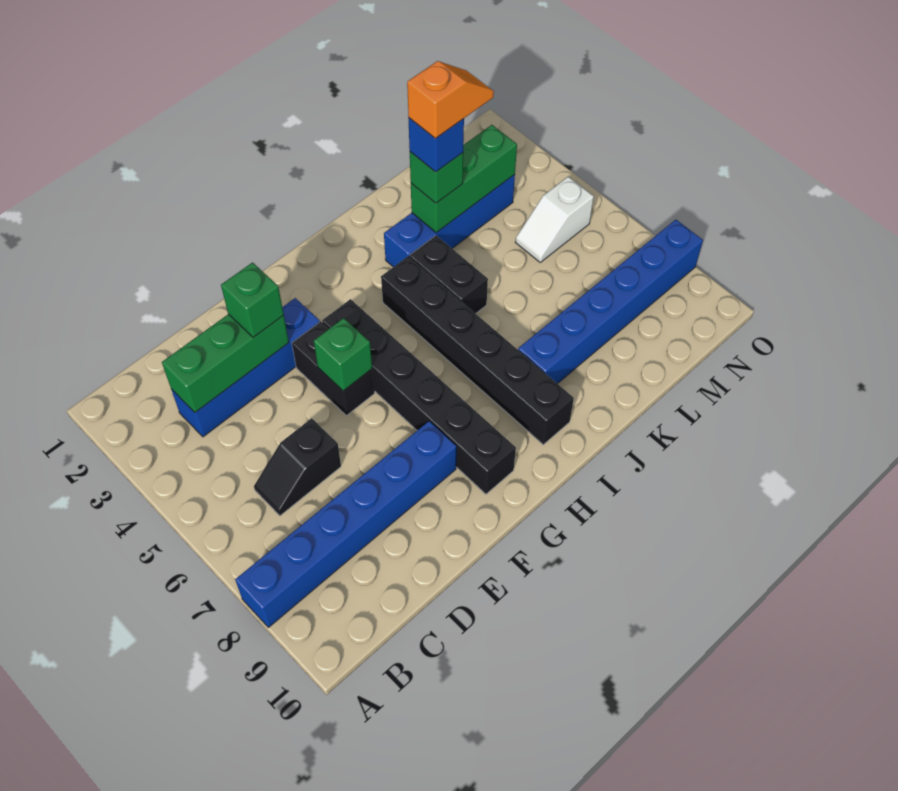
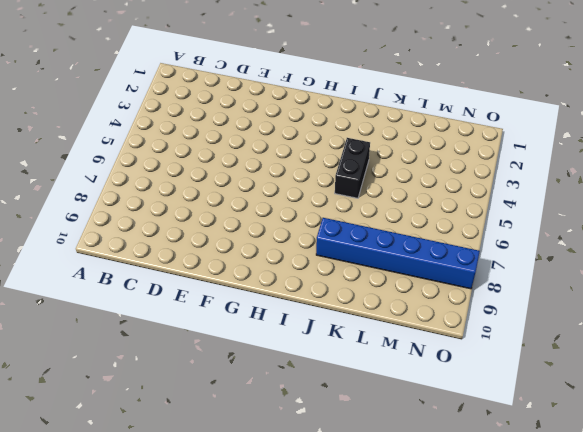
none -> blue brick A8:F8 level 1
none -> blue brick C3:F3 level 1
none -> black slope C6:D6 level 1 top D

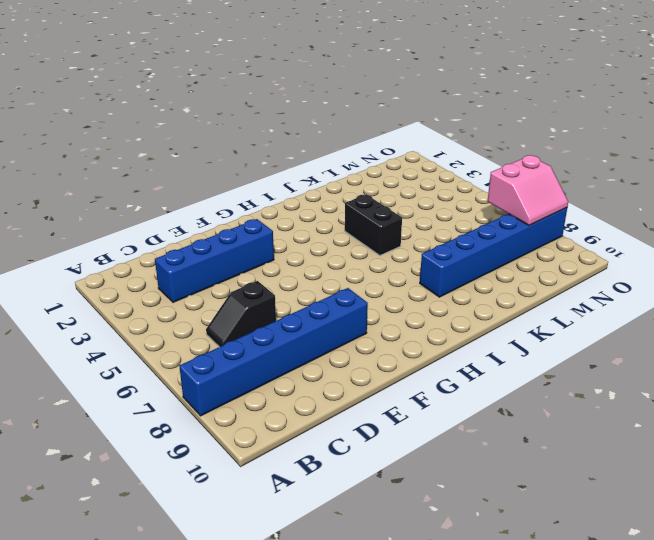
pink slope N7:O8 level 2 top 7 -> none
none -> black brick F4:F5 level 1
none -> black brick G4:G9 level 1
none -> black brick I4:I9 level 1

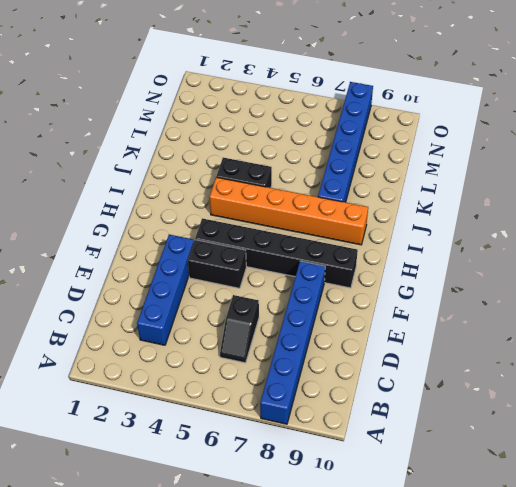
orange brick I4:I9 level 1 -> black brick I4:I9 level 1
none -> blue brick J3:M3 level 1
none -> white slope M5:N5 level 1 top N
none -> green brick C3:E3 level 2

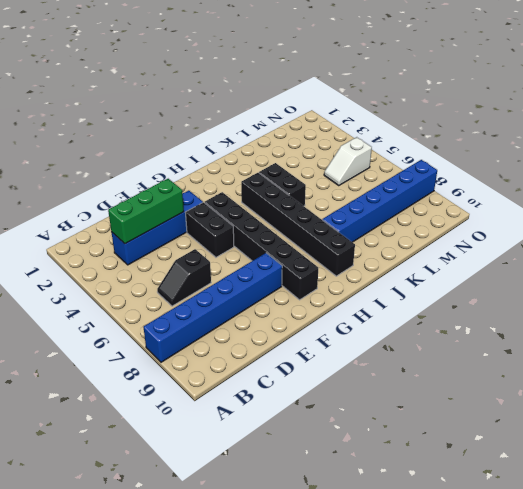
none -> blue brick J3:M3 level 1
none -> green brick F5 level 2
none -> green brick K3:M3 level 2

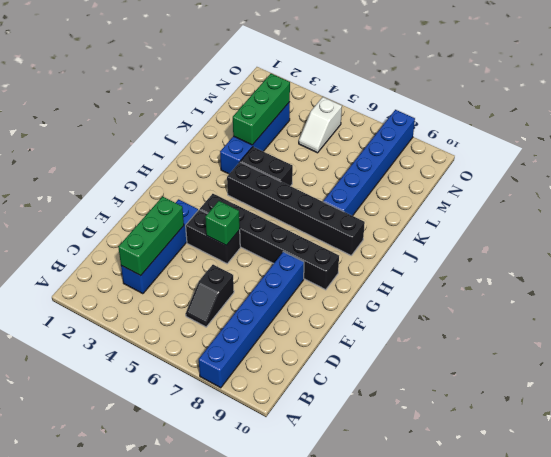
none -> green brick E3 level 3
none -> green brick K3 level 3
none -> blue brick K3 level 4

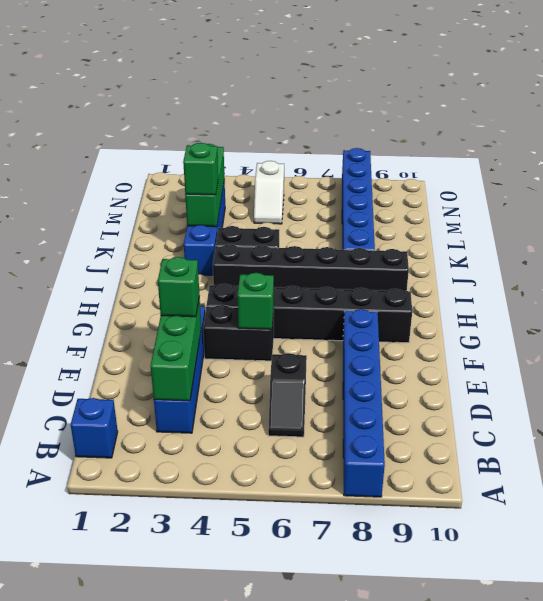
blue brick B1 level 1 -> blue brick K3 level 4
none -> orange slope K3:L3 level 5 top K

